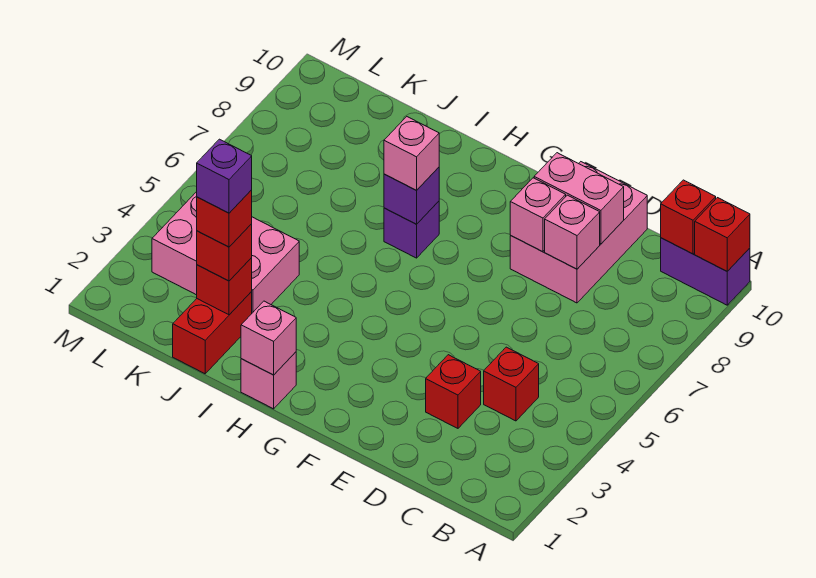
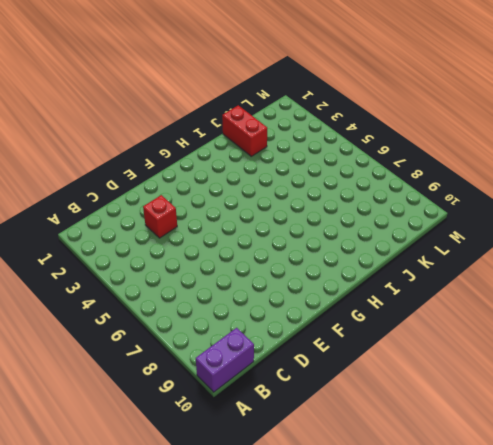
none -> red brick C4 level 1
none -> pink brick D8:E10 level 1
none -> pink brick H1 level 1

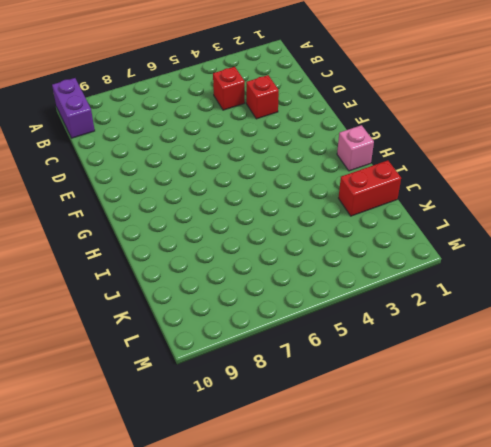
none -> pink brick D8:E10 level 1
none -> purple brick H7 level 1
none -> pink brick J3:L4 level 1

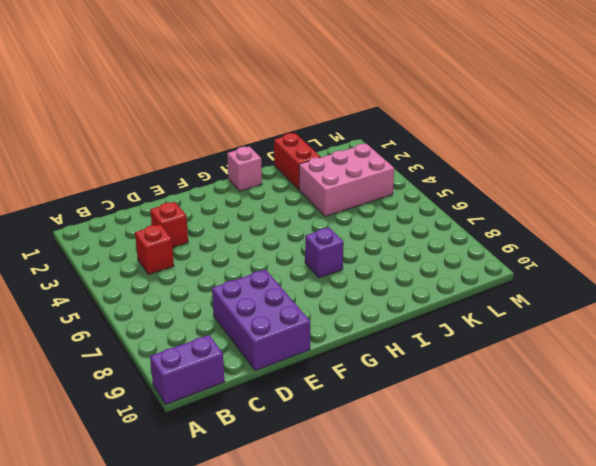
purple brick D8:E10 level 1 -> pink brick D8:E10 level 1
none -> red brick A10 level 2
none -> red brick B10 level 2
none -> pink brick D8 level 2

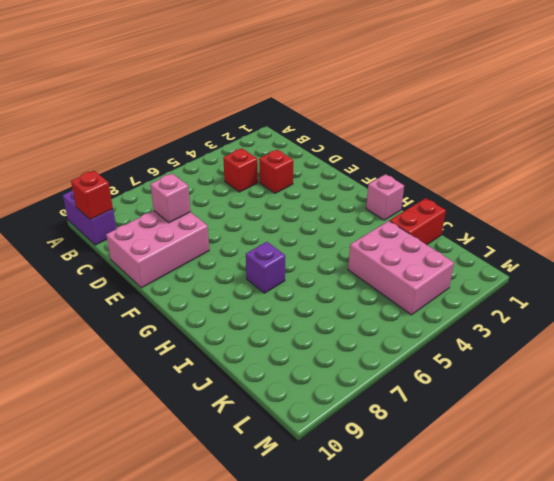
none -> red brick A10 level 2
none -> pink brick D9:E9 level 2
none -> pink brick E8 level 2

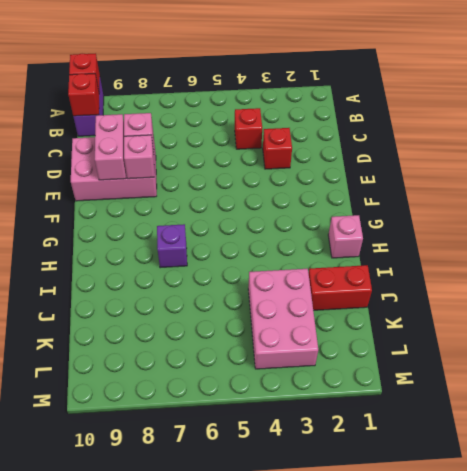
none -> pink brick H1 level 2
none -> purple brick H7 level 2
none -> red brick J2 level 2

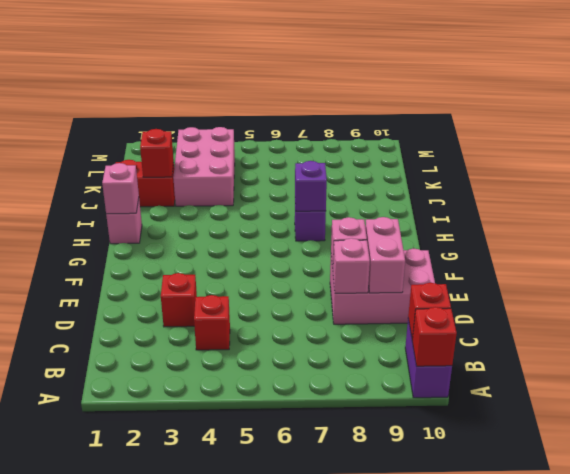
none -> pink brick H7 level 3
none -> red brick J2 level 3
none -> red brick J2 level 4

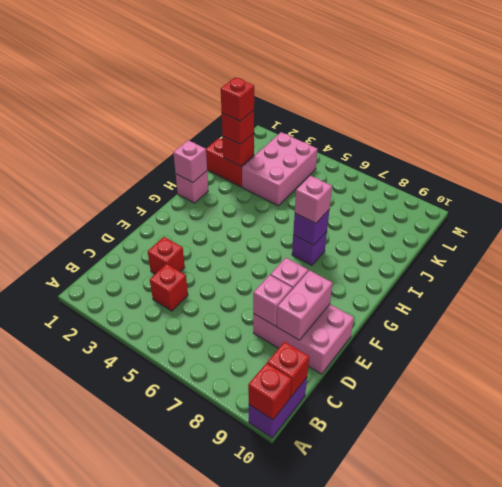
none -> purple brick J2 level 5

